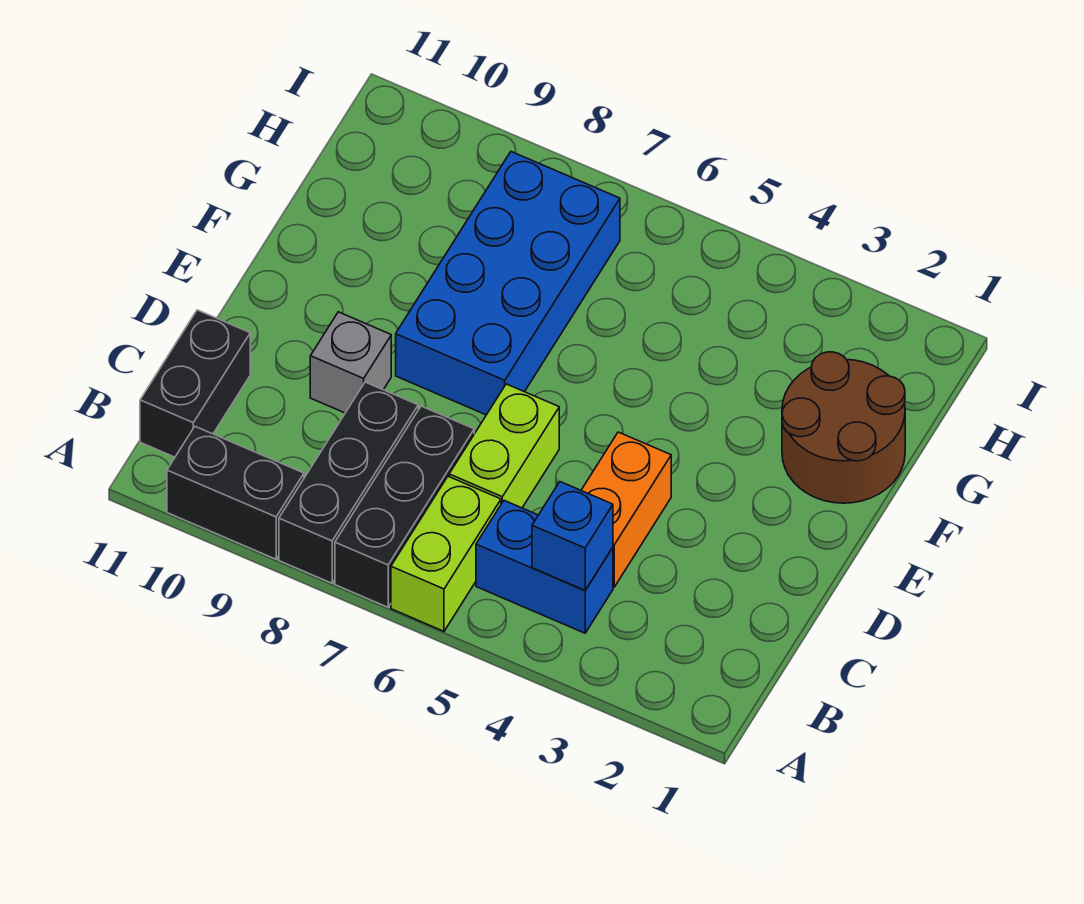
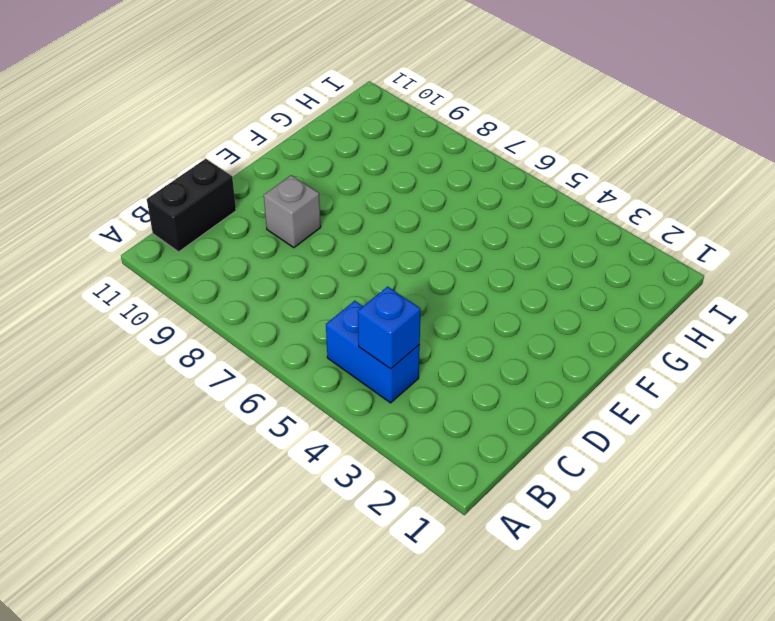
none -> lime brick A6:B6 level 1
none -> black brick A7:C7 level 1
none -> black brick A8:C8 level 1

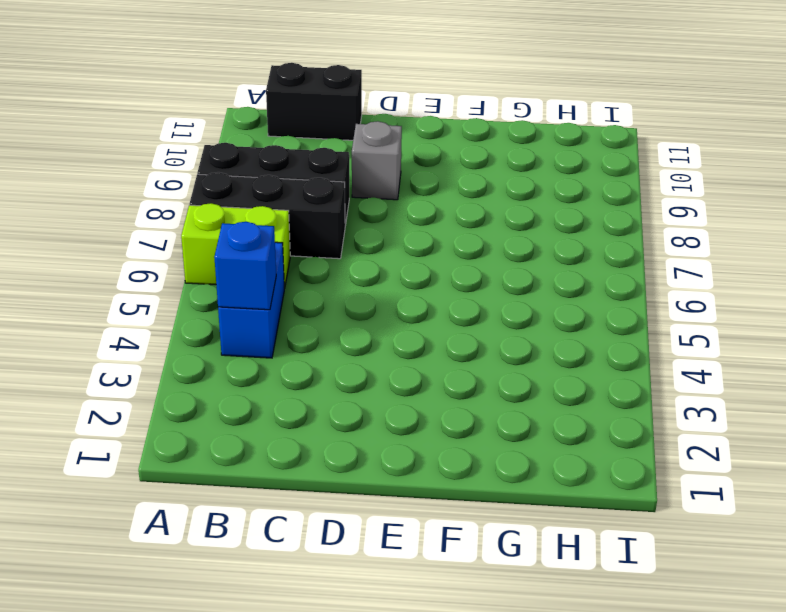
none -> black brick A9:A10 level 1
none -> orange brick C4:D4 level 1
none -> lime brick C6:D6 level 1

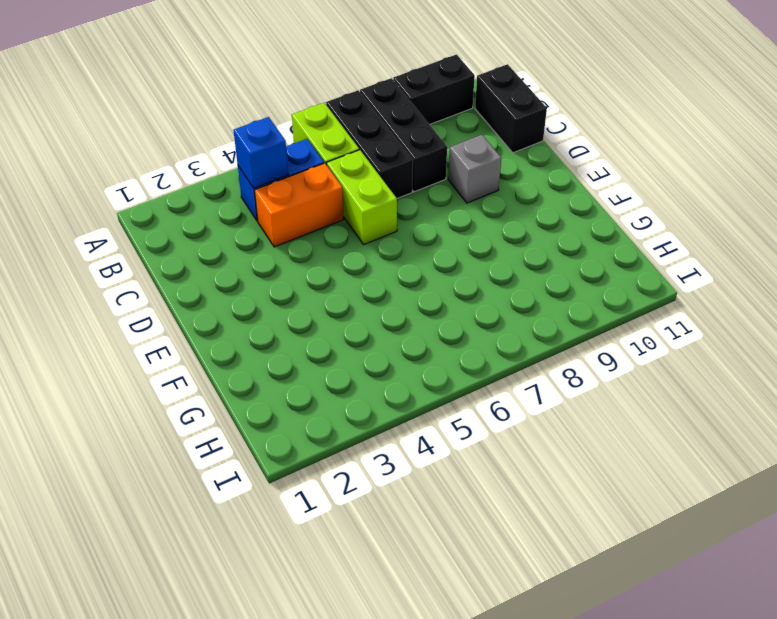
orange brick C4:C5 level 1 -> orange brick C4:D4 level 1
none -> blue brick E7:H8 level 1
none -> brown round brick F1:G2 level 1

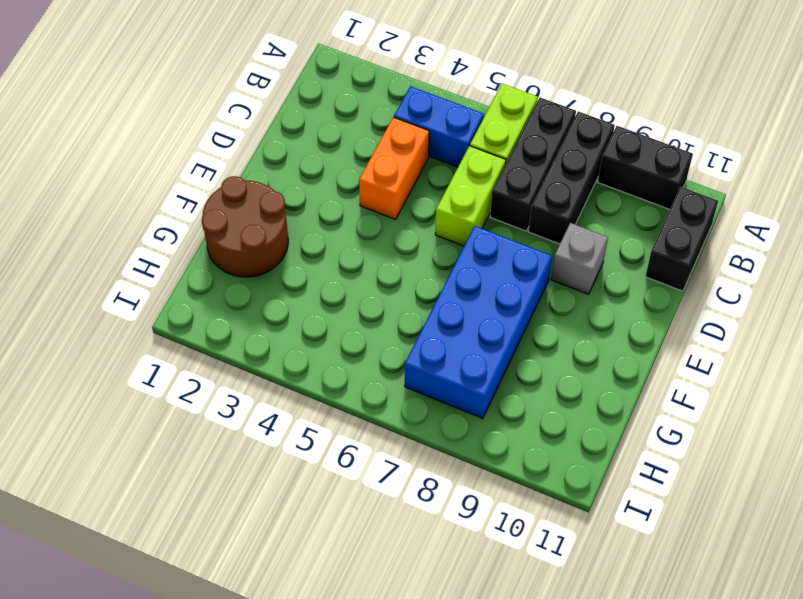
none -> blue brick B4 level 2

